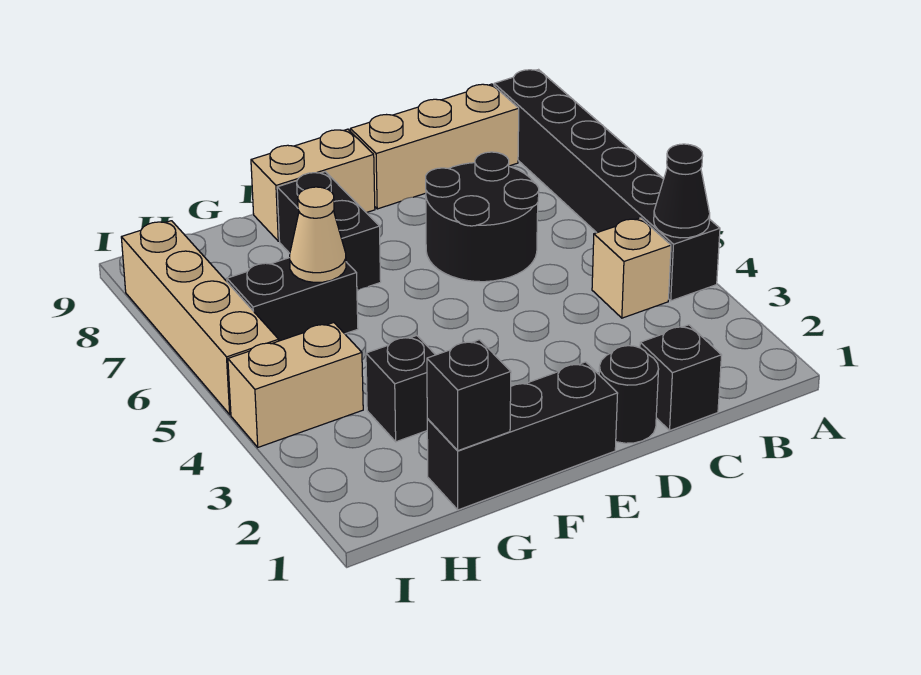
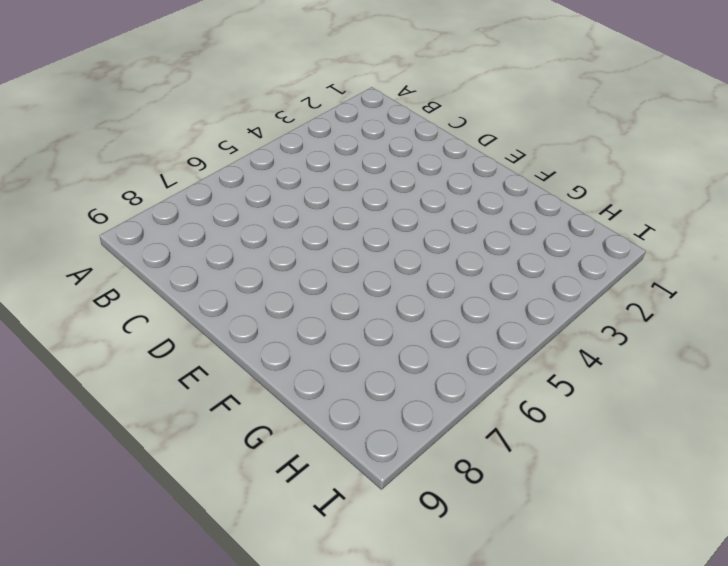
none -> black brick A4:A9 level 1
none -> tan brick B4 level 1
none -> tan brick B9:D9 level 1

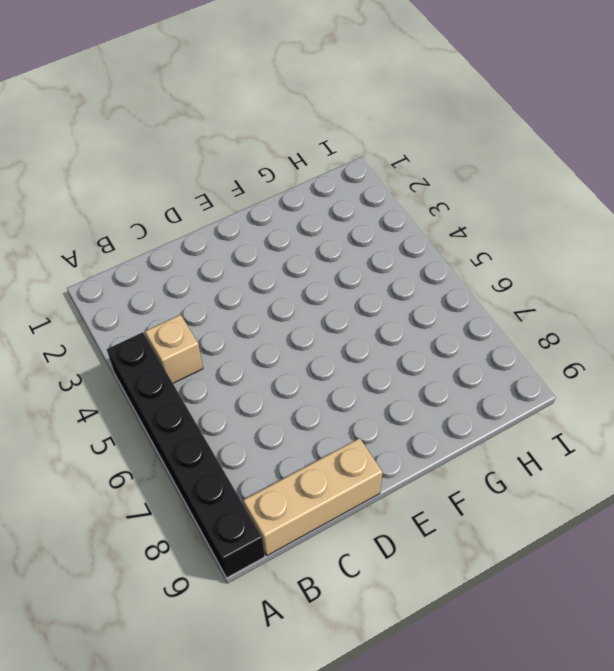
none -> black brick C1 level 1
none -> black round brick C6:D7 level 1
none -> black round brick D1 level 1

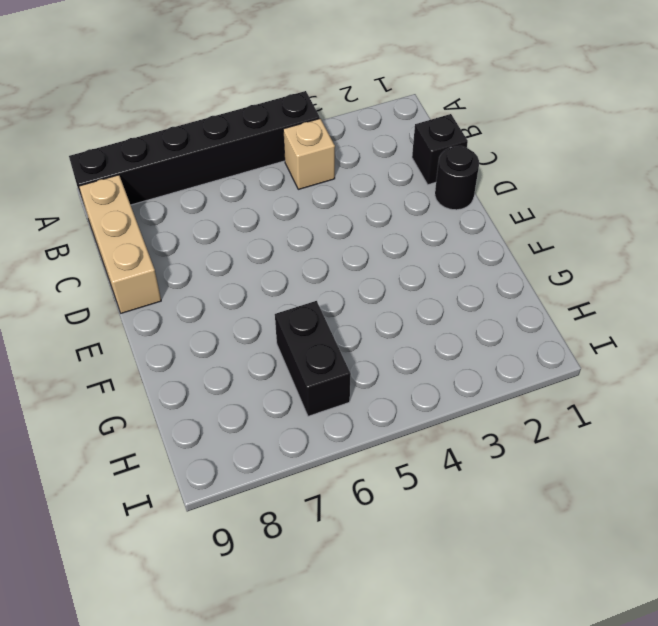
none -> black round brick C6:D7 level 1
none -> black brick E1:G1 level 1
none -> tan brick E9:F9 level 1

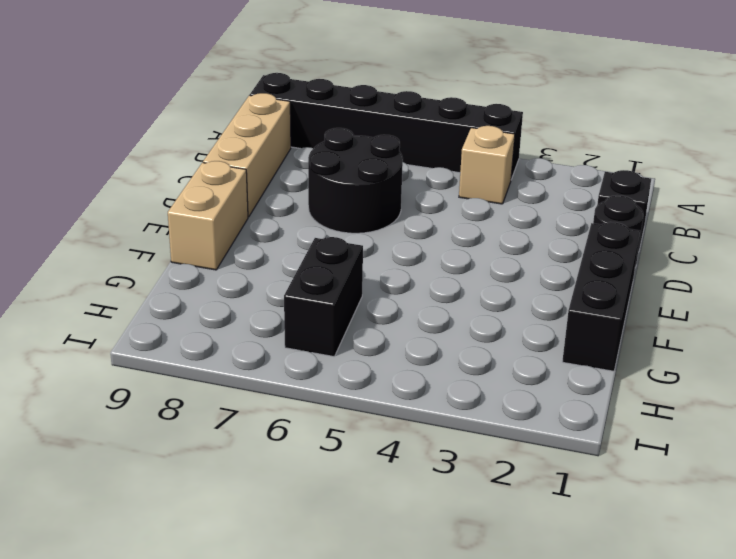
none -> black brick F7:F8 level 1
none -> black brick G3 level 1
none -> tan brick H4:I4 level 1

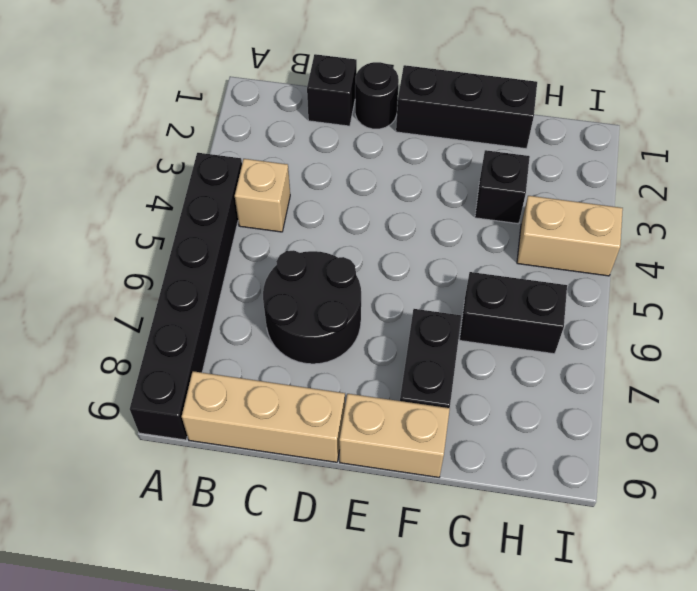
none -> tan brick I5:I8 level 1
none -> black cone A4 level 2
none -> black brick G1 level 2

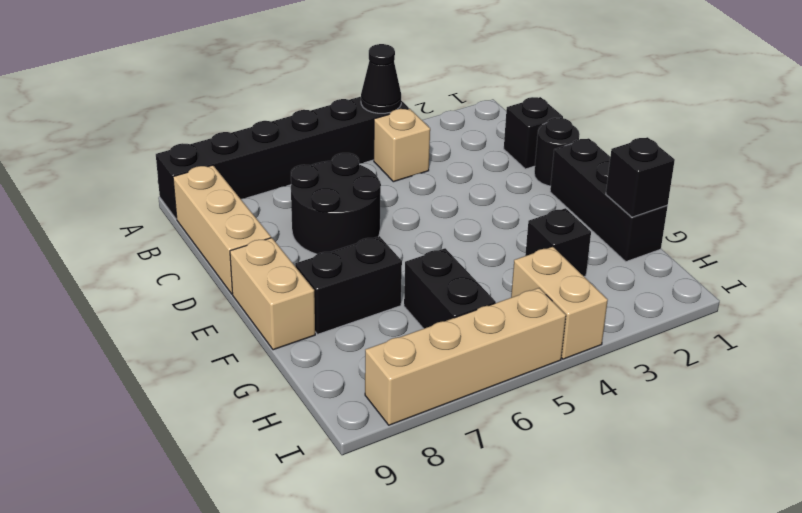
none -> tan cone G6 level 2

